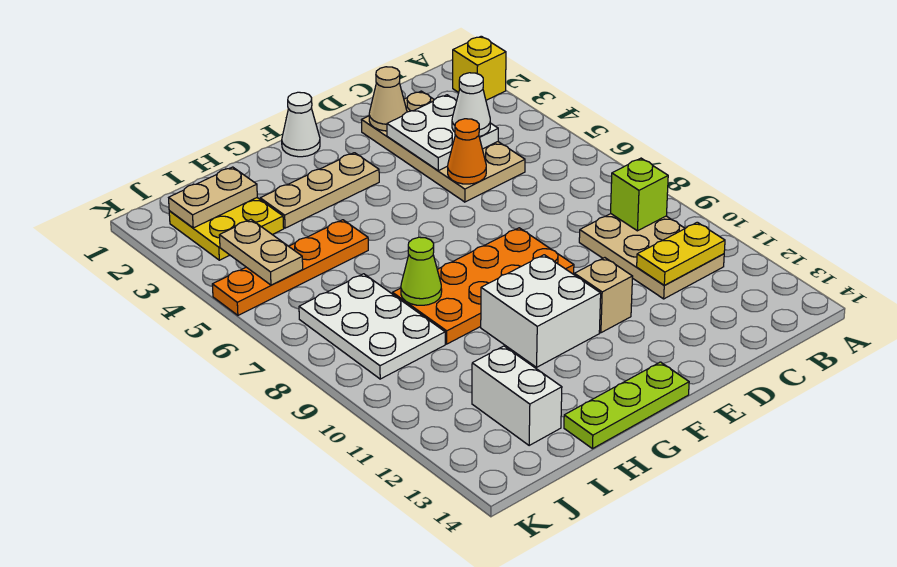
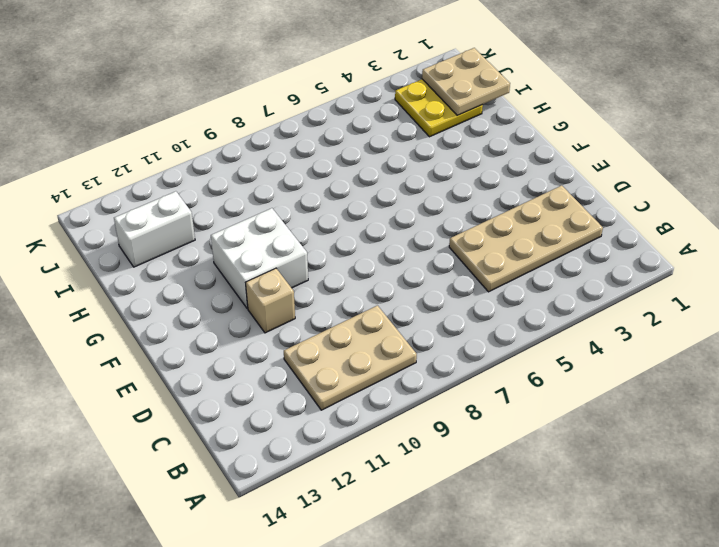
tan plate I1:J2 level 2 -> tan plate I2:J2 level 2
none -> yellow brick A2 level 1
none -> orange plate E8:H9 level 1
none -> white cone F1 level 1

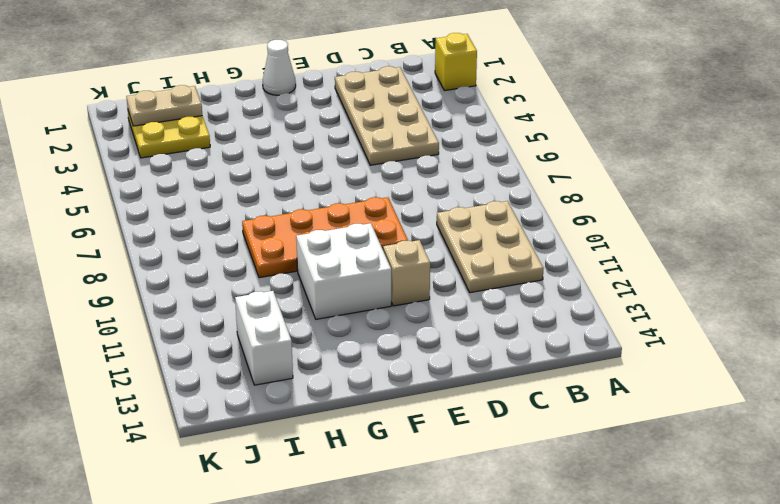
none -> tan plate F3:H3 level 1
none -> lime plate F14:H14 level 1
none -> orange plate H5:K5 level 1

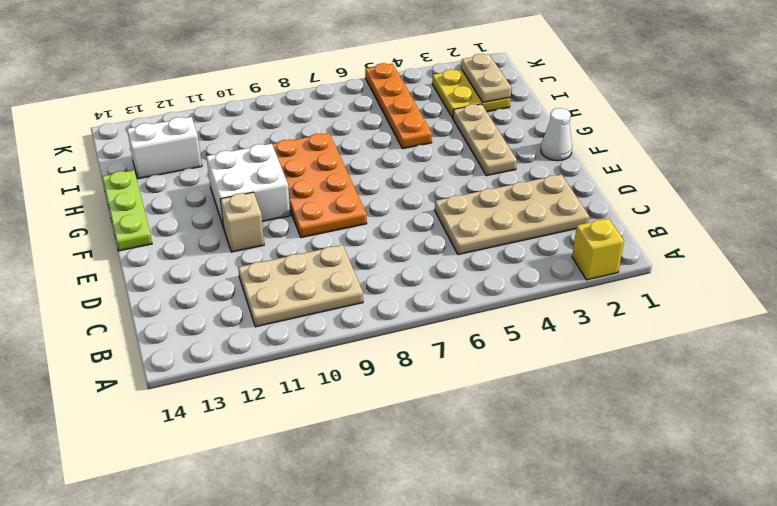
none -> white plate I7:J9 level 1
none -> lime brick B9 level 2
none -> yellow plate B11:C11 level 2

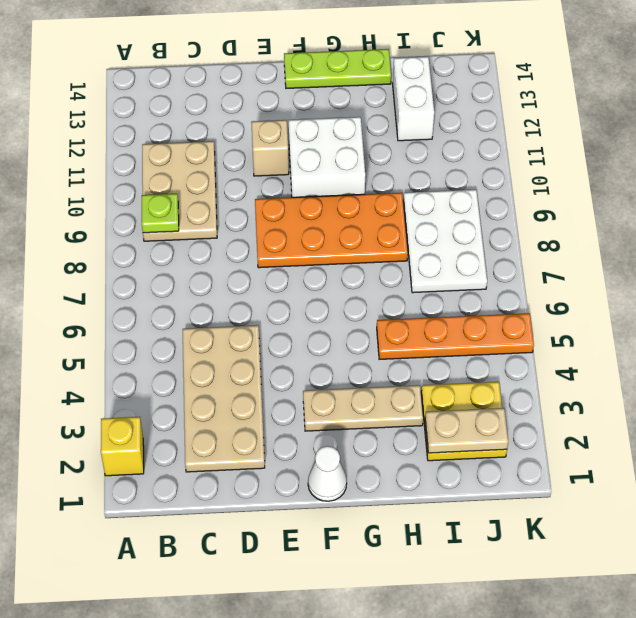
lime plate B9 level 2 -> lime brick B9 level 2
none -> yellow plate B11:C11 level 2
none -> white plate C3:D4 level 2
none -> tan cone D2 level 2

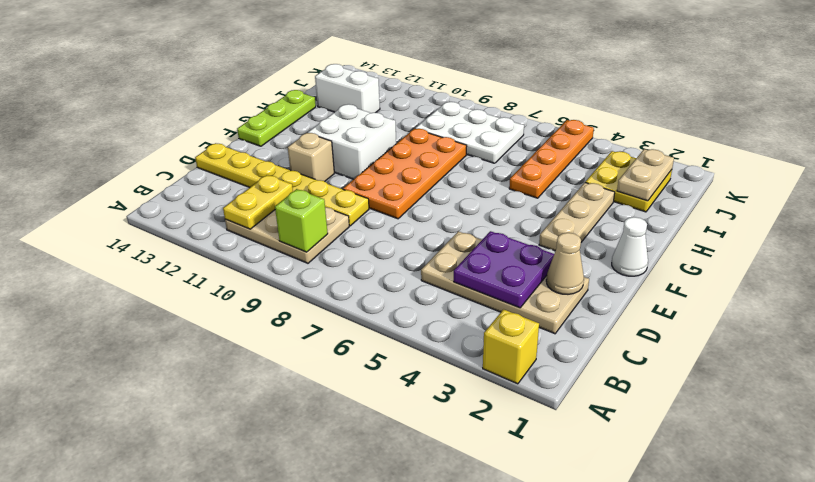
purple plate C3:D4 level 2 -> white plate C3:D4 level 2
yellow plate D9:D14 level 1 -> none
none -> orange cone D5 level 2
none -> lime cone H8 level 2
none -> tan plate J4:J5 level 2

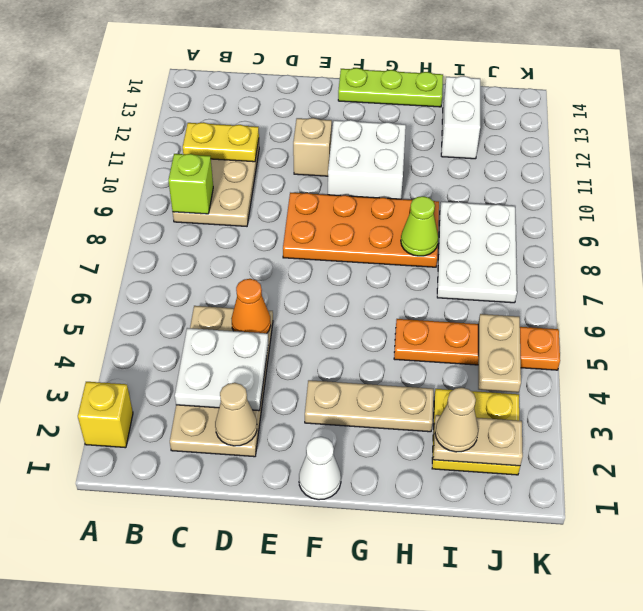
tan cone I2 level 3 -> none
none -> white cone C4 level 3

